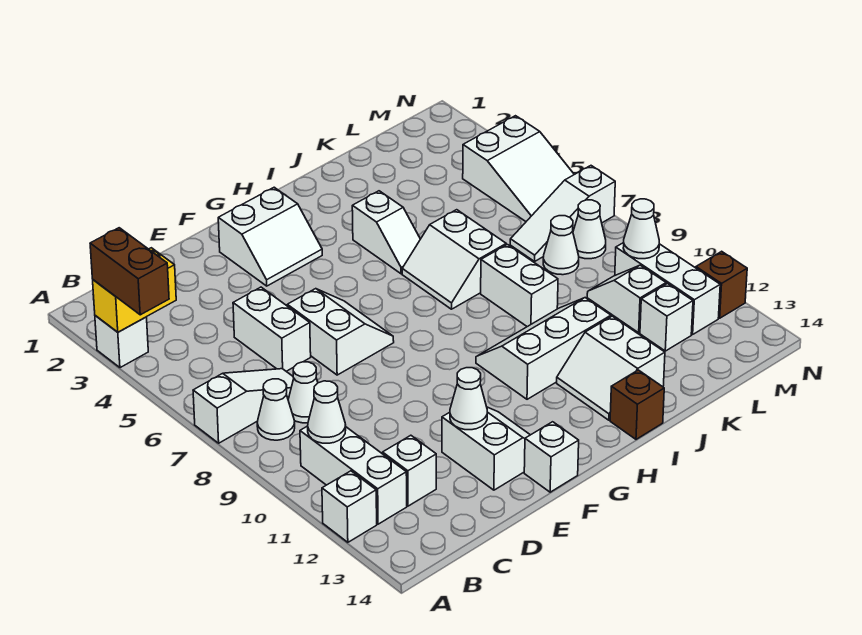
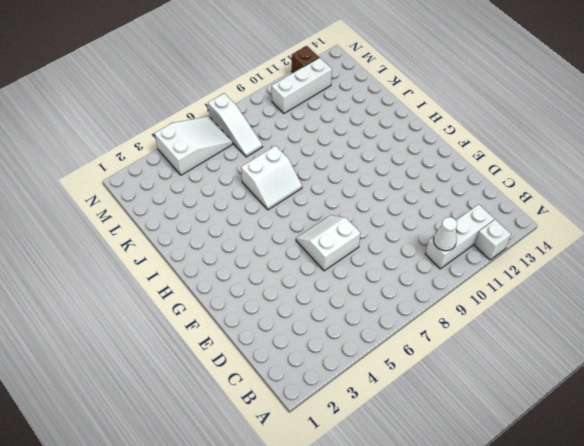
none -> white brick A3 level 1
none -> white slope A7:C7 level 1 top A
none -> white cone B8 level 1
none -> white cone C8 level 1

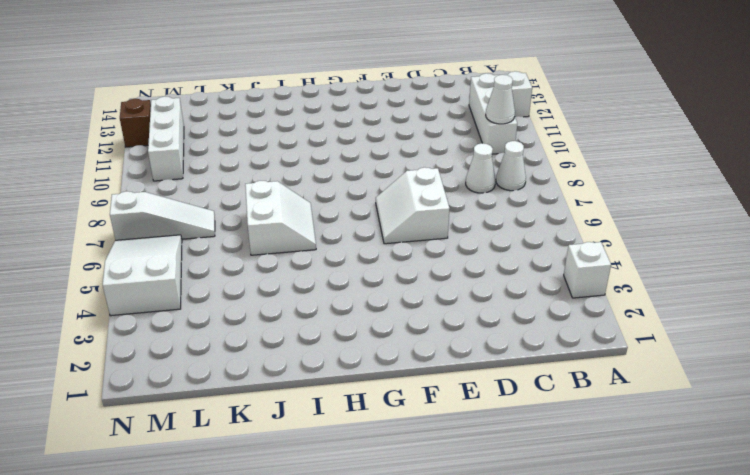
none -> white slope A7:C7 level 1 top A
none -> white brick C12 level 1
none -> white brick D5:D6 level 1
none -> white slope E12:F13 level 1 top E

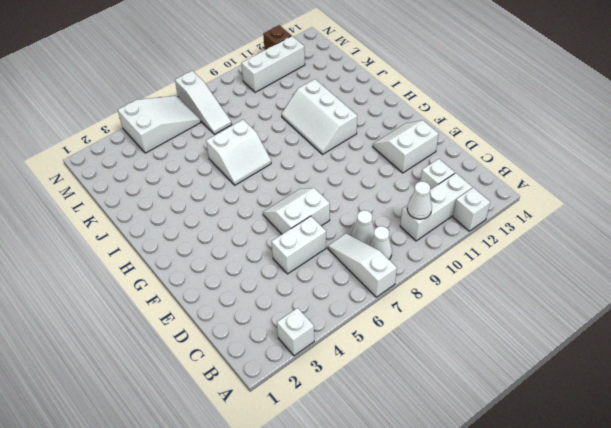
none -> white slope F2:G3 level 1 top 2
none -> white brick F14 level 1
none -> white slope I4:I5 level 1 top 4
none -> white slope I12:J13 level 1 top J

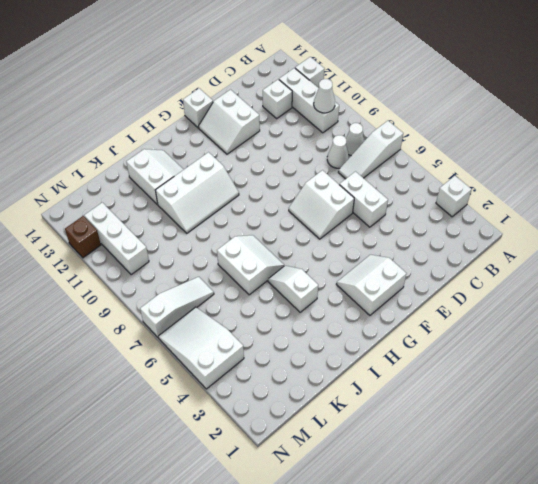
none -> brown brick I14 level 1
none -> white brick J8:J9 level 1
none -> white cone L8 level 1
none -> white slope L10:L11 level 1 top 11

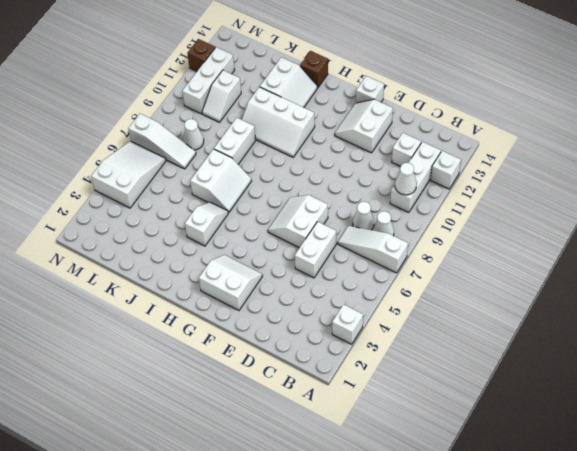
none -> white brick L12 level 1
none -> white cone M8 level 1
none -> yellow brick A3:B3 level 2
none -> white cone E12 level 2

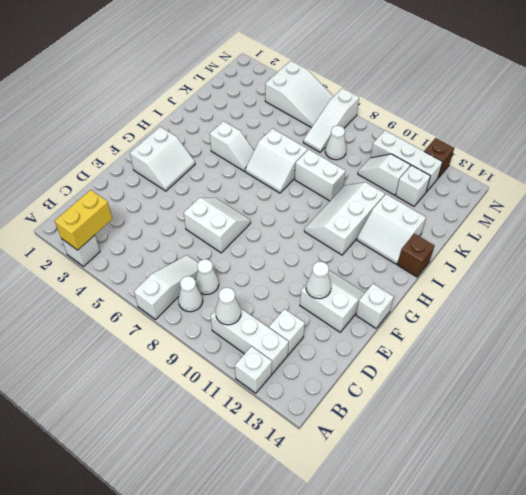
none -> white brick D5:D6 level 1
none -> white cone M8 level 1
none -> white cone M10 level 2
none -> brown brick A3:A4 level 3

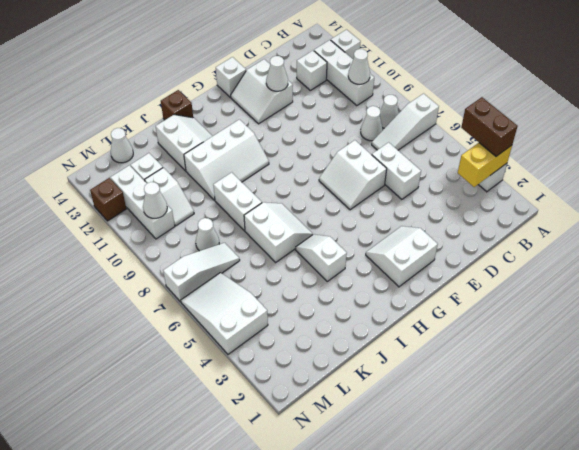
white cone L14 level 1 -> white cone M8 level 1

